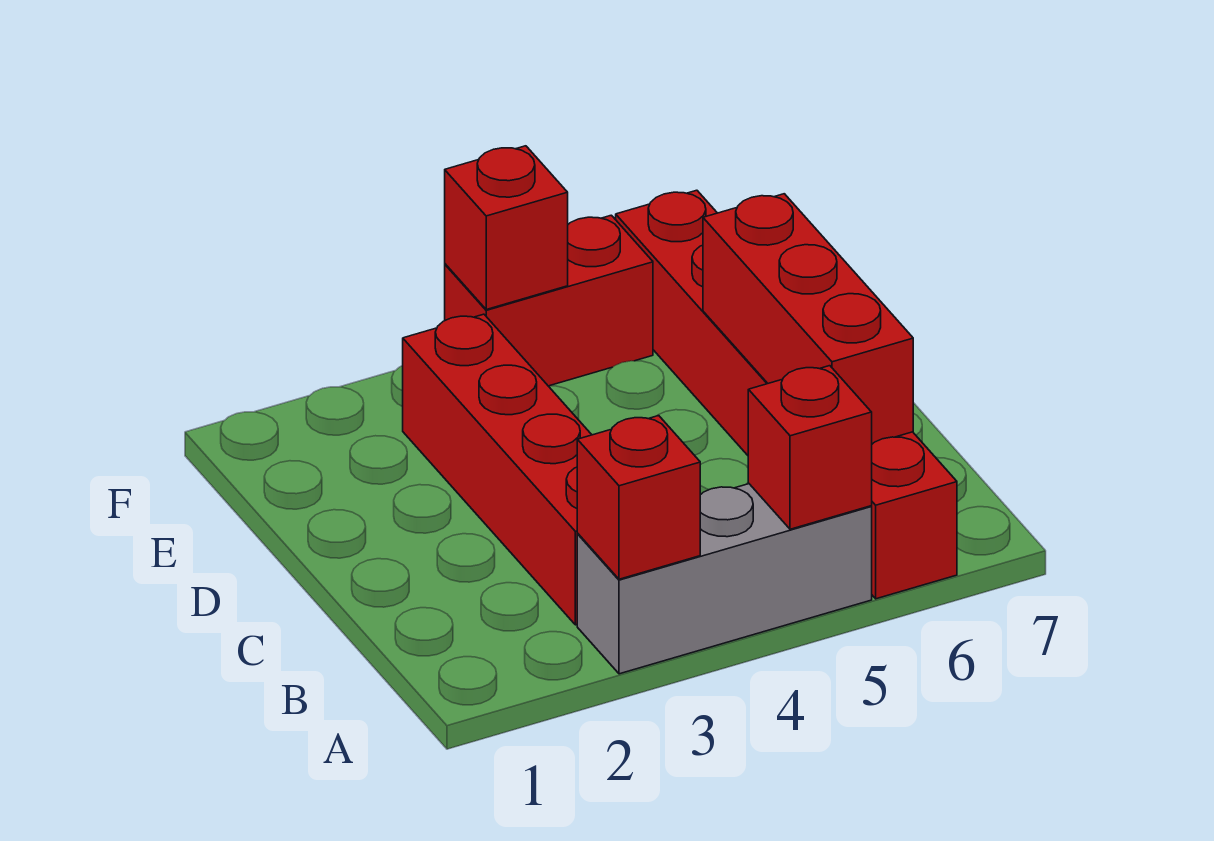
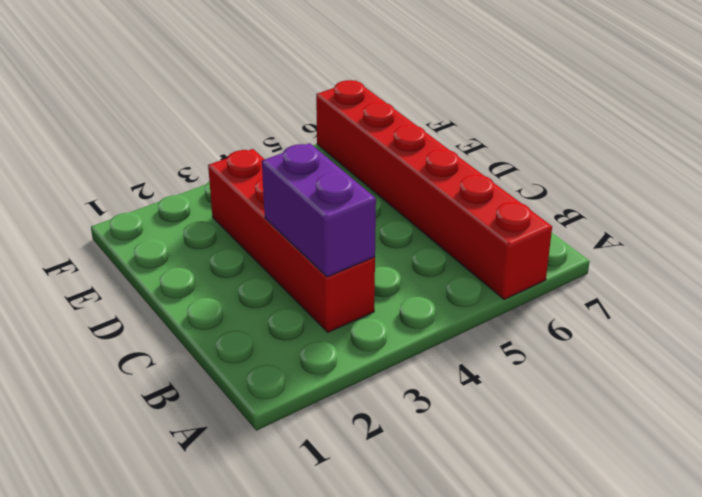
purple brick B3:C3 level 2 -> none
none -> grey brick A3:A5 level 1
none -> red brick F4:F5 level 1

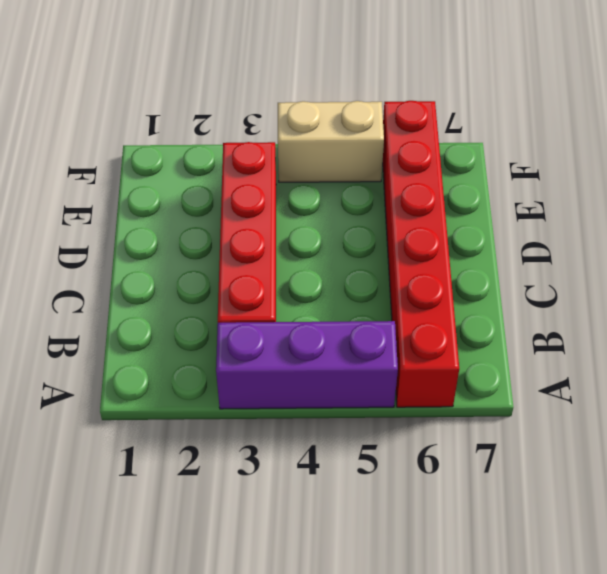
purple brick A3:A5 level 1 -> grey brick A3:A5 level 1
tan brick F4:F5 level 1 -> red brick F4:F5 level 1
none -> red brick A3 level 2
none -> red brick A5 level 2

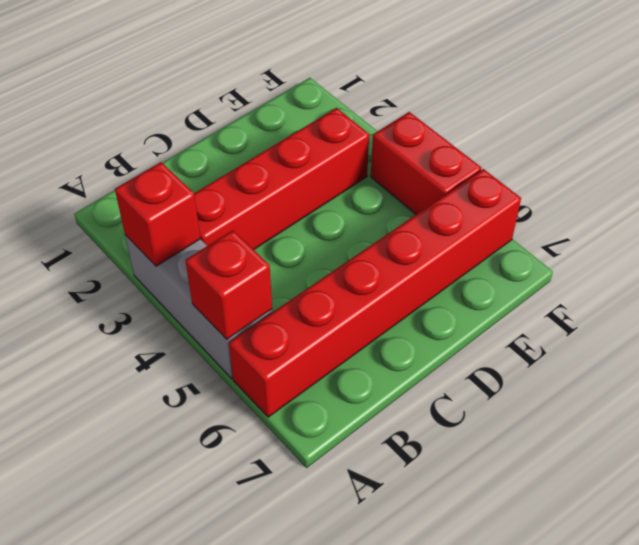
none -> red brick B6:D6 level 2
none -> red brick F4 level 2

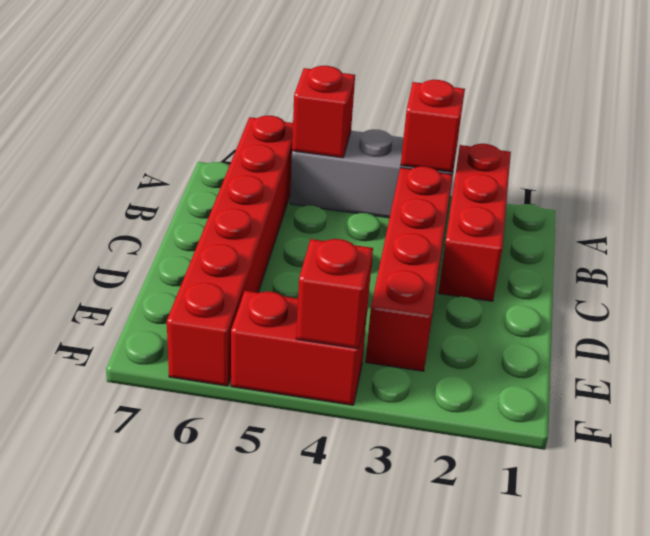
red brick A2:C2 level 1 -> red brick B6:D6 level 2

